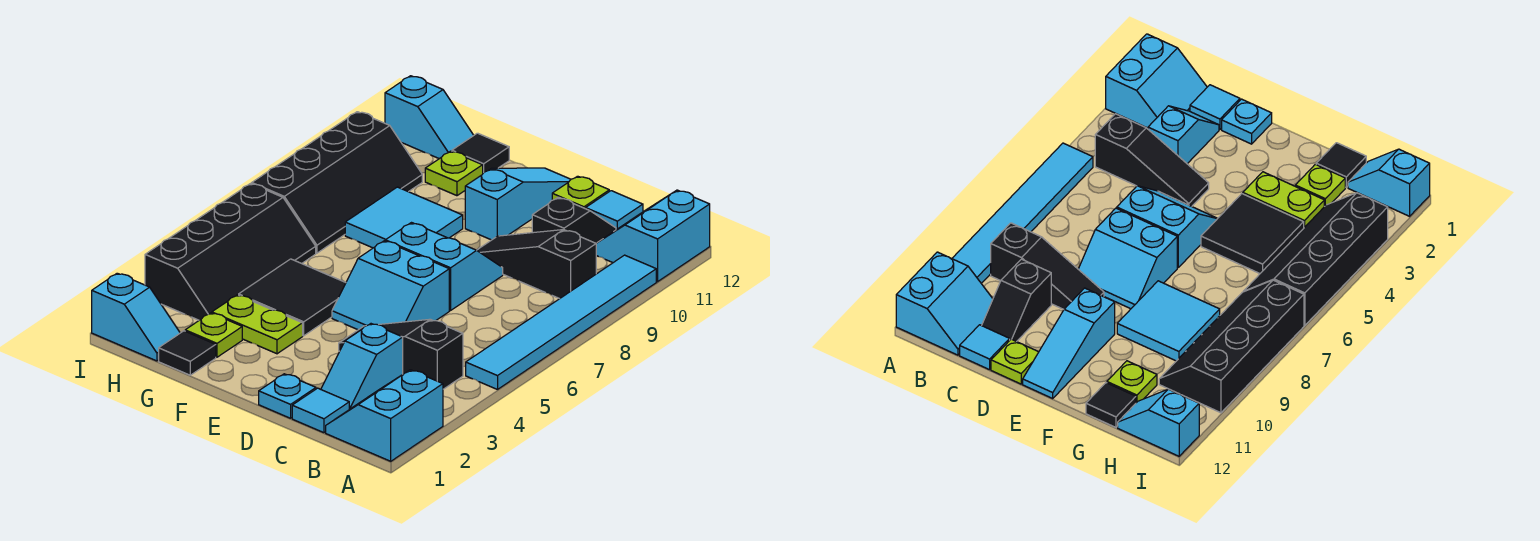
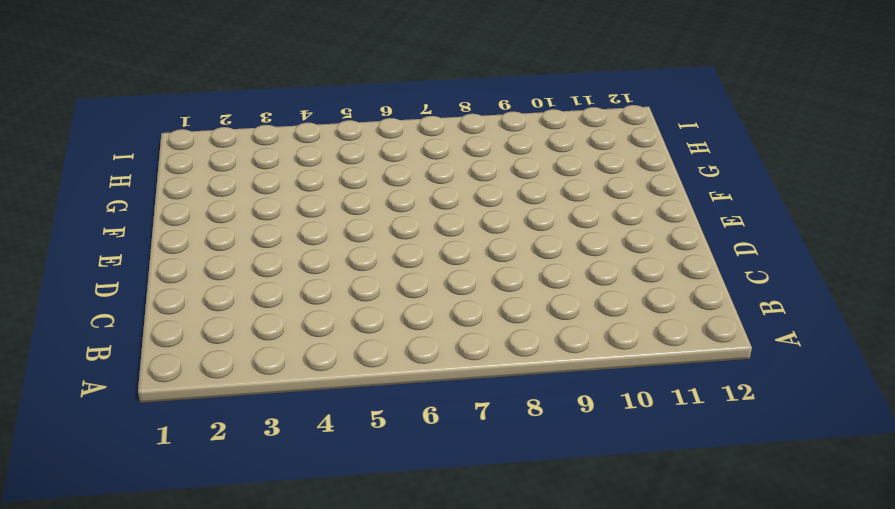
none -> cyan slope A1:B2 level 1 top A
none -> cyan tile A5:A10 level 1
none -> cyan slope A11:B12 level 1 top A

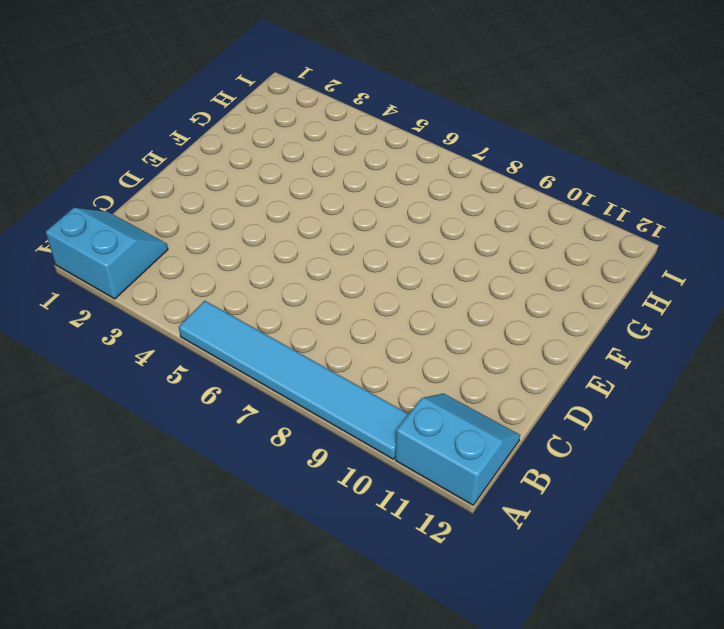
none -> black slope B4:D4 level 1 top B
none -> black slope B9:D9 level 1 top B
none -> cyan tile C1 level 1

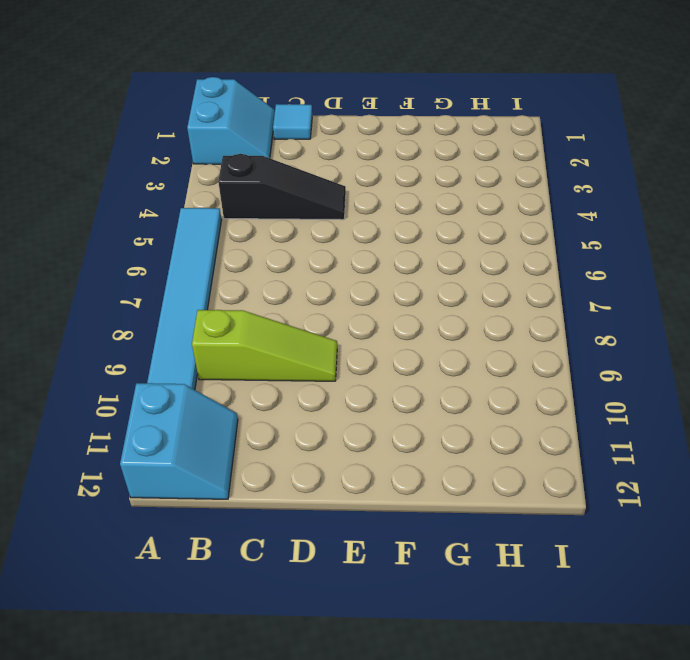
lime slope B9:D9 level 1 top B -> black slope B9:D9 level 1 top B
none -> cyan slope C2:C3 level 1 top 3
none -> black slope C10:C11 level 1 top 10
none -> cyan tile C12 level 1

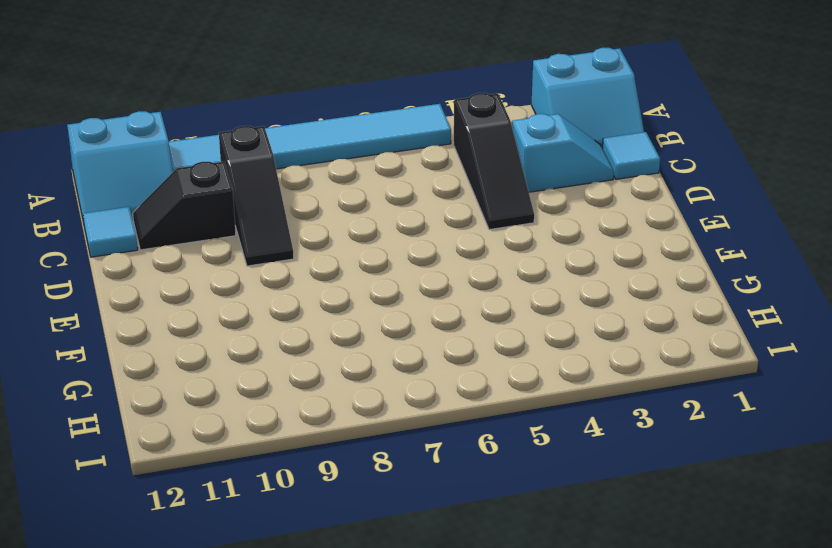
none -> cyan plate D1 level 1
none -> cyan slope D5:E6 level 1 top 6
none -> cyan slope D7:E8 level 1 top 7

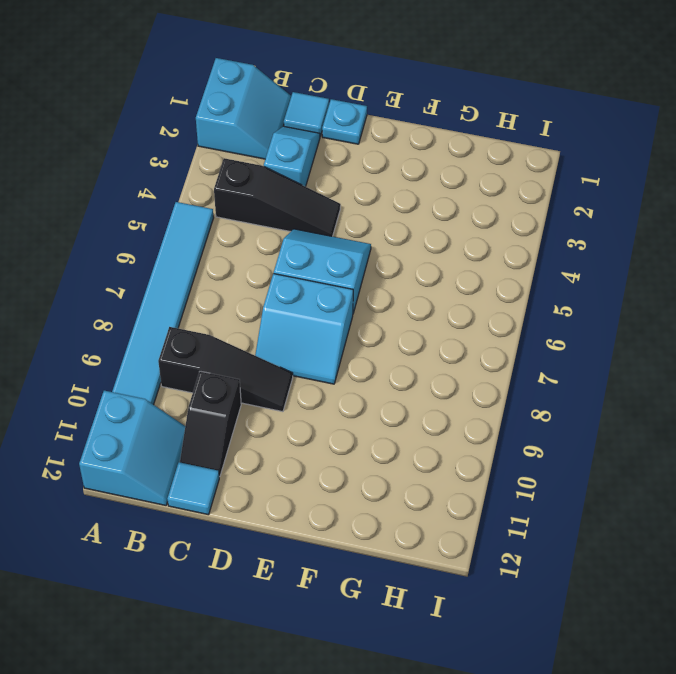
none -> lime plate D12 level 1
none -> cyan slope E10:E12 level 1 top 10
none -> lime plate F3:G3 level 1

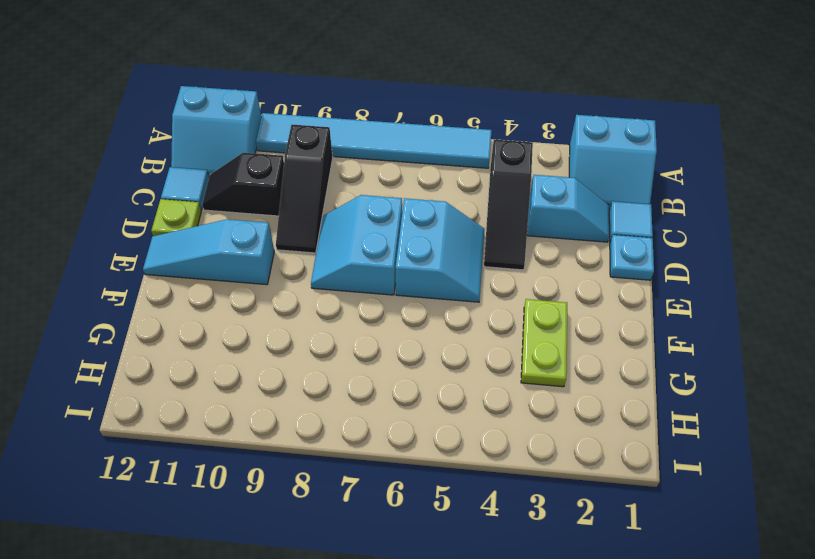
none -> black tile F4:G5 level 1
none -> cyan tile F8:G9 level 1
none -> black tile G1 level 1

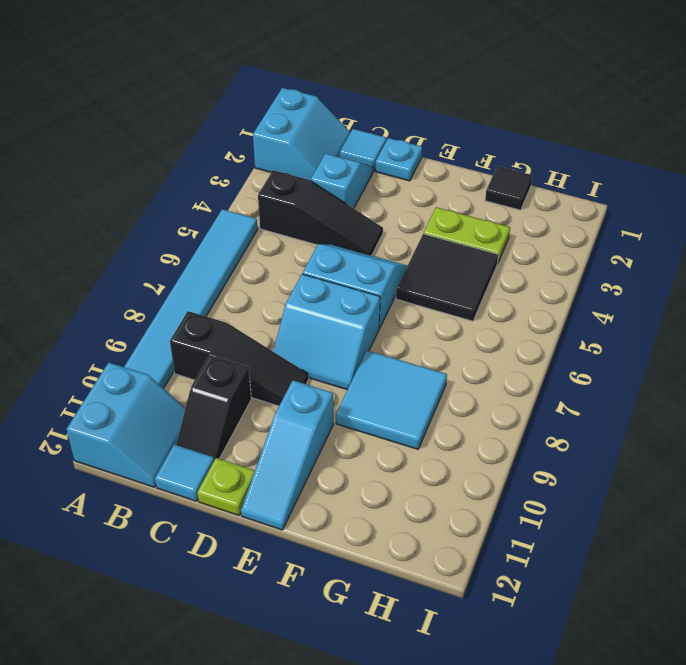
none -> lime plate G2 level 1
none -> lime plate G11 level 1
none -> black tile G12 level 1

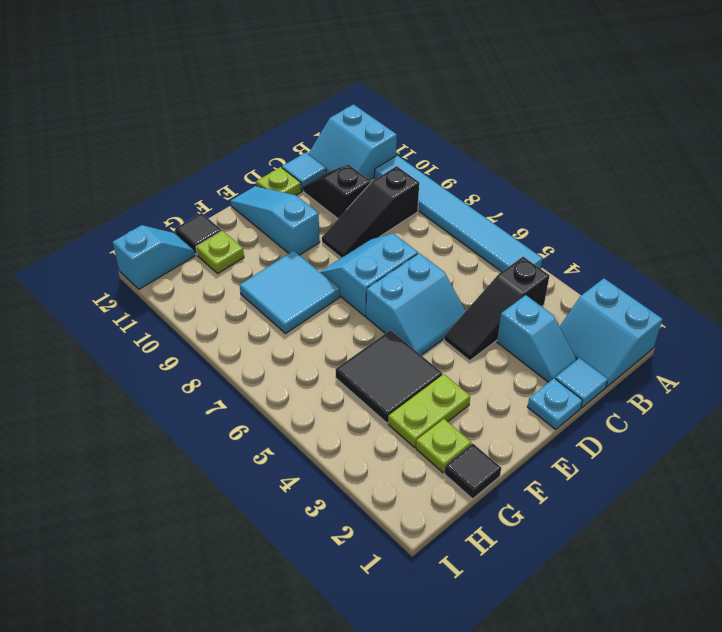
none -> cyan slope H1:I1 level 1 top I
none -> black slope H3:I6 level 1 top I
none -> black slope H7:I10 level 1 top I

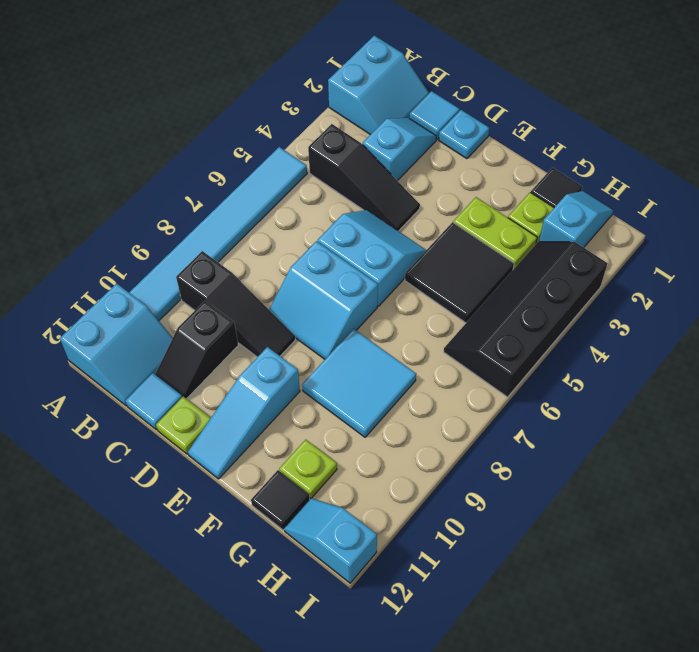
cyan slope H1:H2 level 1 top 2 -> cyan slope H1:I1 level 1 top I
none -> black slope H7:I10 level 1 top I

